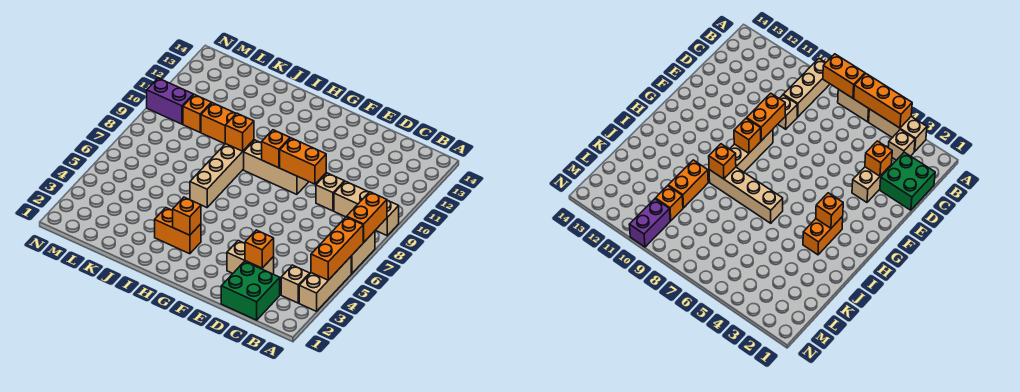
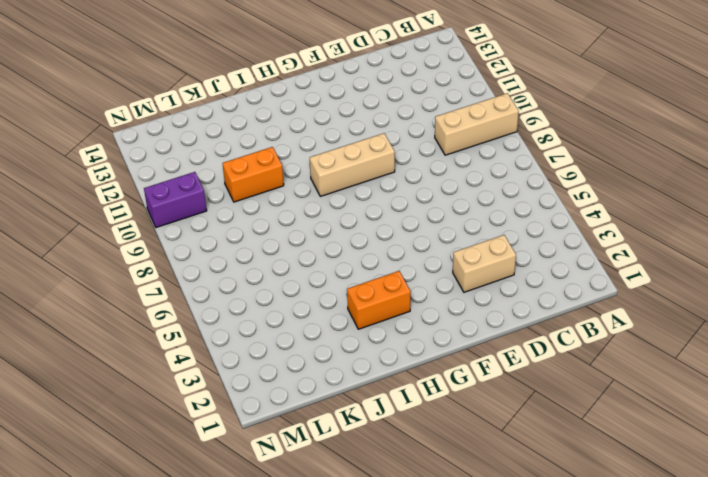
none -> tan brick A3:A5 level 1
none -> tan brick A6:A7 level 1
none -> tan brick B3 level 1

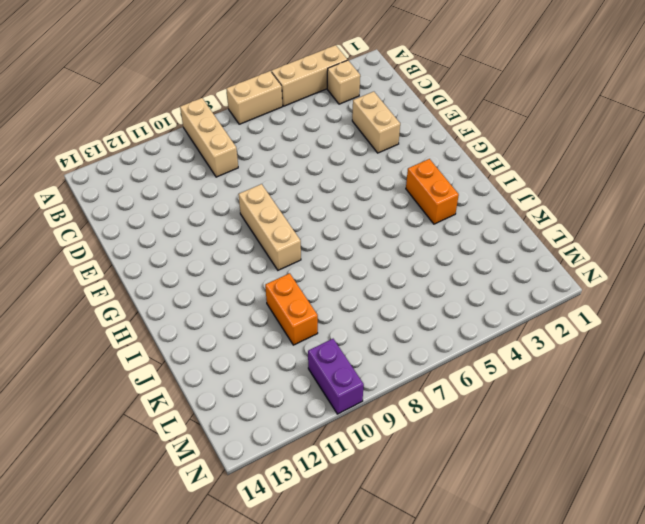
none -> green brick C1:D2 level 1
none -> tan brick D9 level 1
none -> tan brick I6:I9 level 1

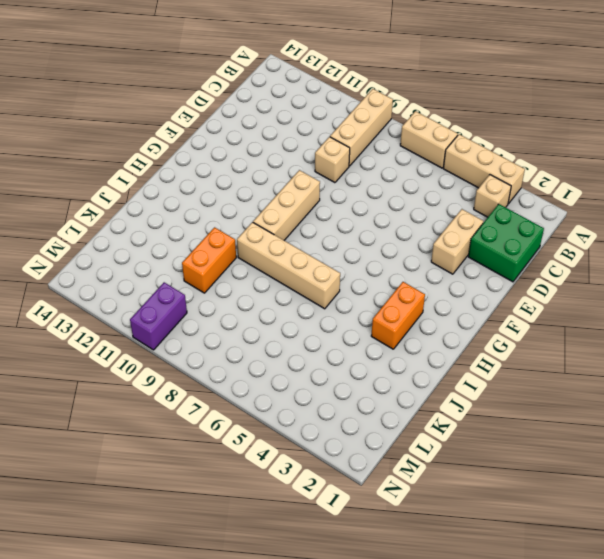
none -> orange brick L10 level 1
none -> orange brick A4:A6 level 2
none -> orange brick A7:A8 level 2

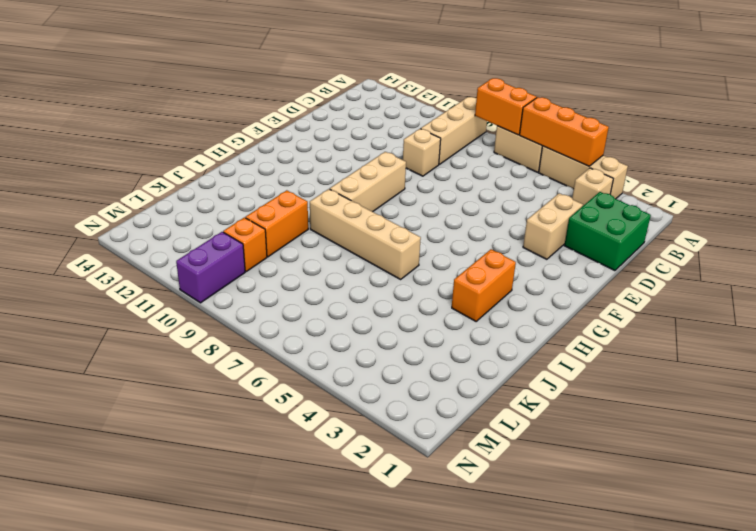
none -> orange brick D3 level 2
none -> orange brick E9:F9 level 2
none -> orange brick G9 level 2

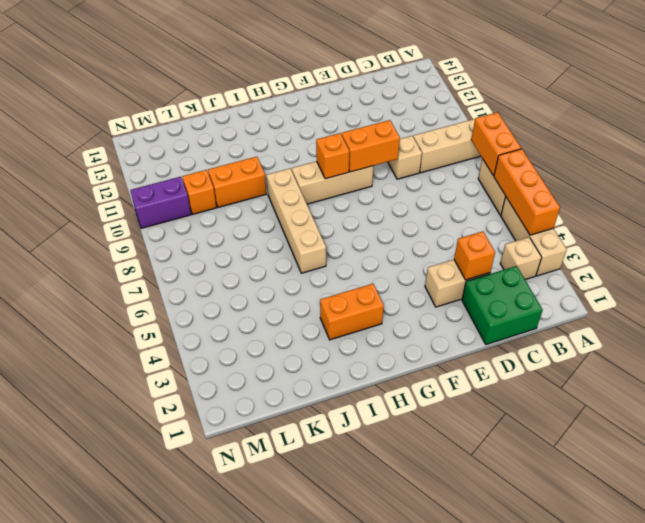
none -> orange brick H3 level 2
none -> orange brick I9 level 2

